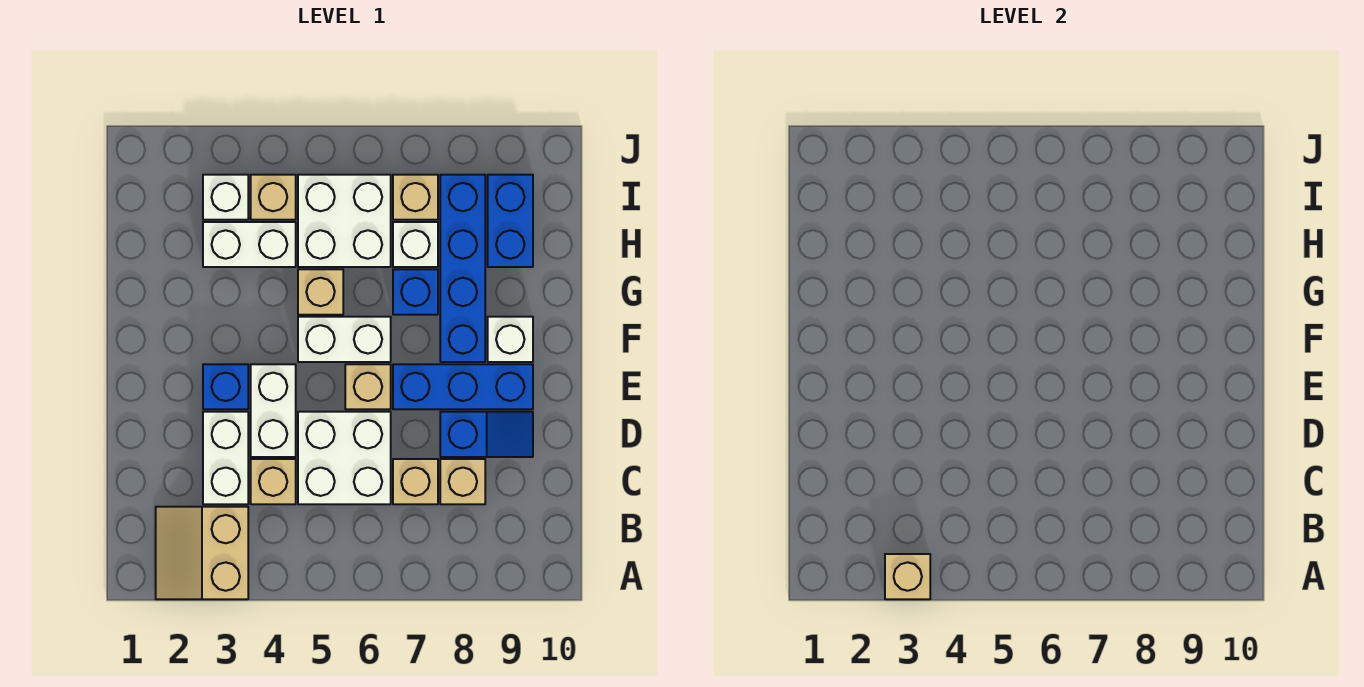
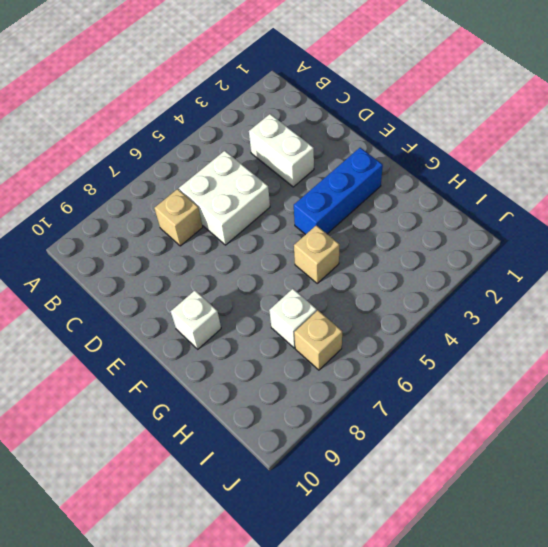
blue brick F2:F4 level 1 -> blue brick E7:E9 level 1
none -> tan slope A2:B3 level 1 top 3
none -> tan brick C4 level 1
none -> tan brick C8 level 1

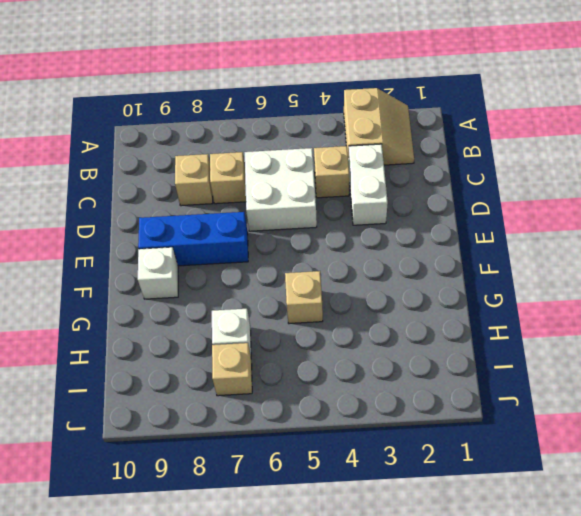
none -> white brick D4:E4 level 1
none -> blue slope D8:D9 level 1 top 8
none -> blue brick E3 level 1

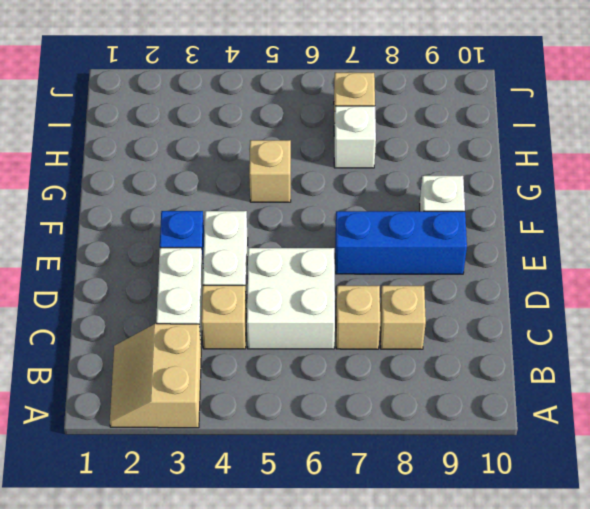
none -> blue slope D8:D9 level 1 top 8
none -> tan brick E6 level 1
none -> white brick F5:F6 level 1

